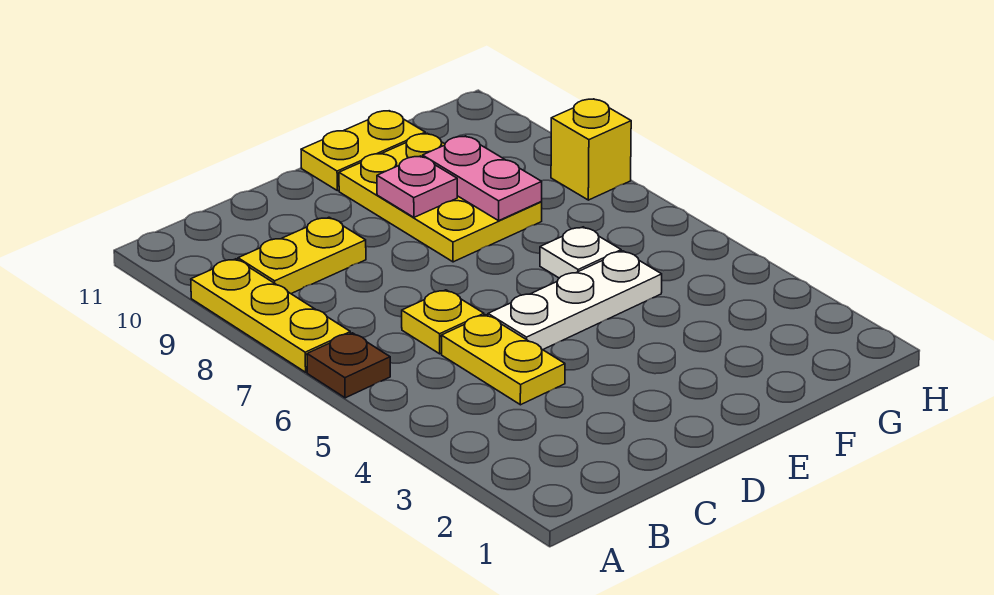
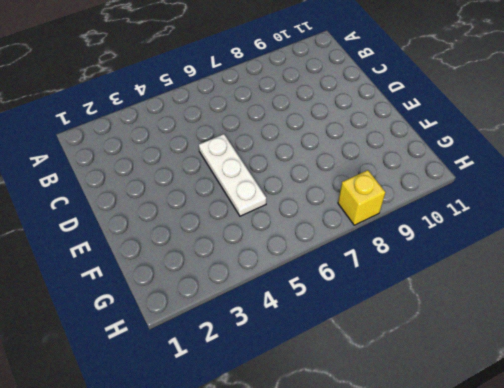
none -> brown plate A6 level 1
none -> yellow plate A7:A9 level 1
none -> yellow plate B9:C9 level 1

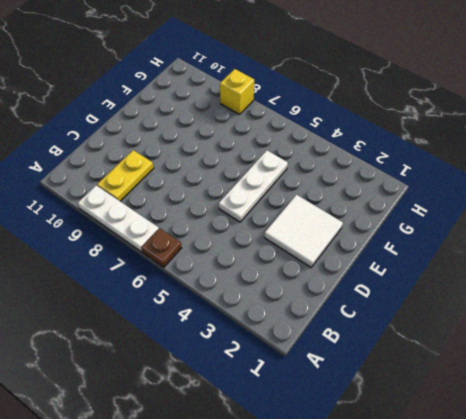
white plate A7:A9 level 1 -> yellow plate A7:A9 level 1
white tile D2:E3 level 1 -> none
none -> yellow plate C4:C5 level 1
none -> yellow plate C6 level 1
none -> yellow plate E8:F10 level 1

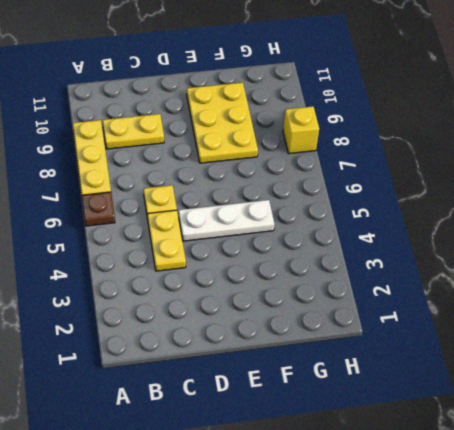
none -> yellow plate E11:F11 level 1
none -> white plate F6 level 1
none -> pink plate E9 level 2

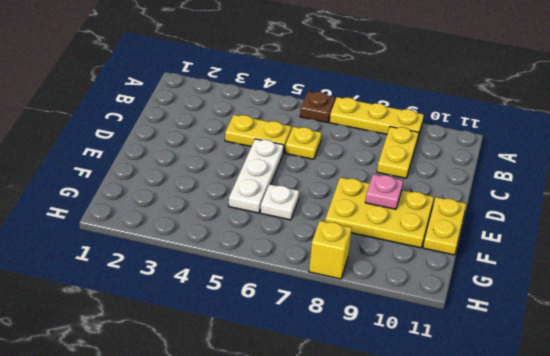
none -> pink plate F8:F9 level 2

